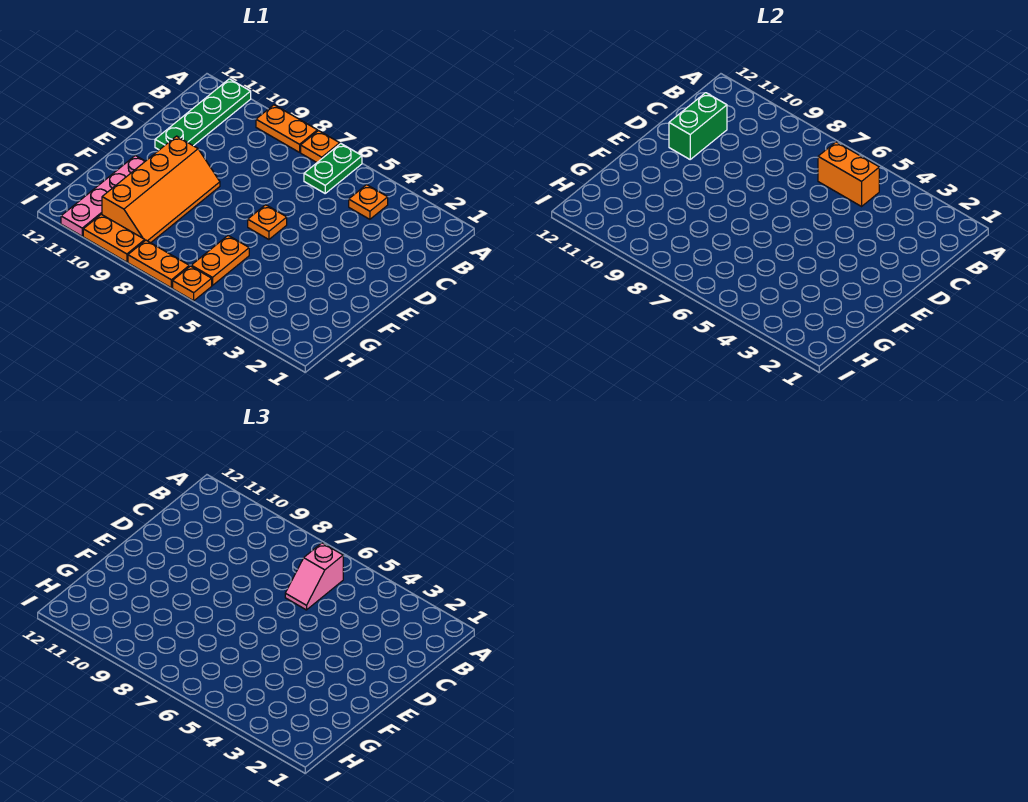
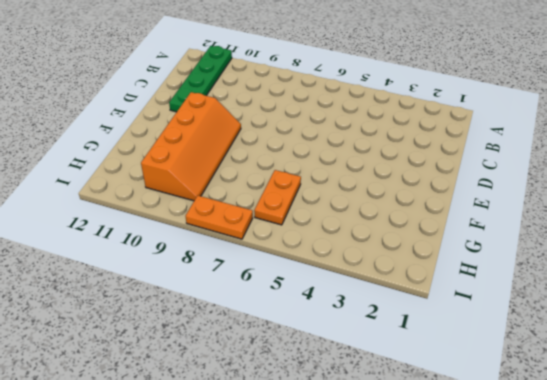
none -> green plate A6:B6 level 1
none -> orange plate A7 level 1
none -> orange plate A8:A9 level 1

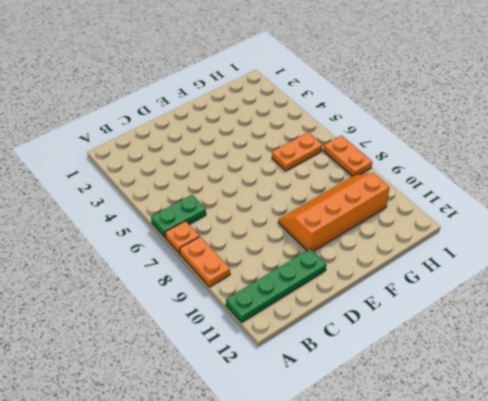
none -> orange plate B4 level 1
none -> orange plate E6 level 1
none -> pink plate F11:I11 level 1

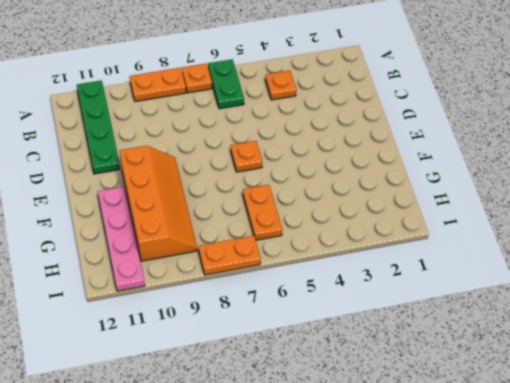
none -> orange plate I6 level 1
none -> orange plate I9:I10 level 1
none -> orange brick B5:B6 level 2

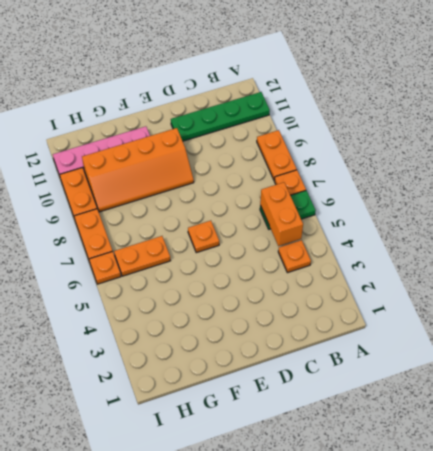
none -> green brick C11:D11 level 2
none -> pink slope B6:C6 level 3 top B

